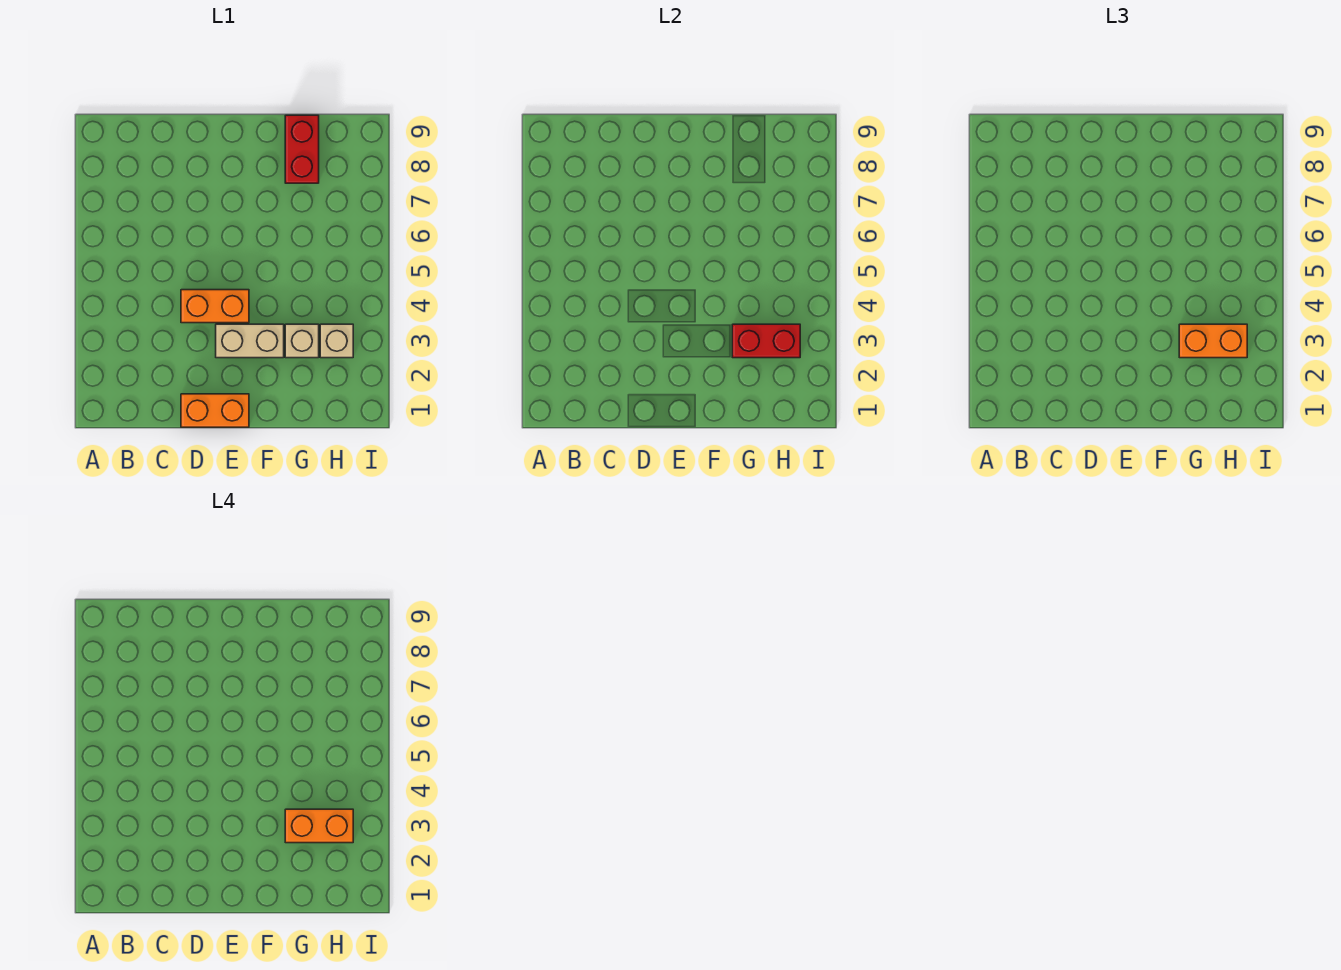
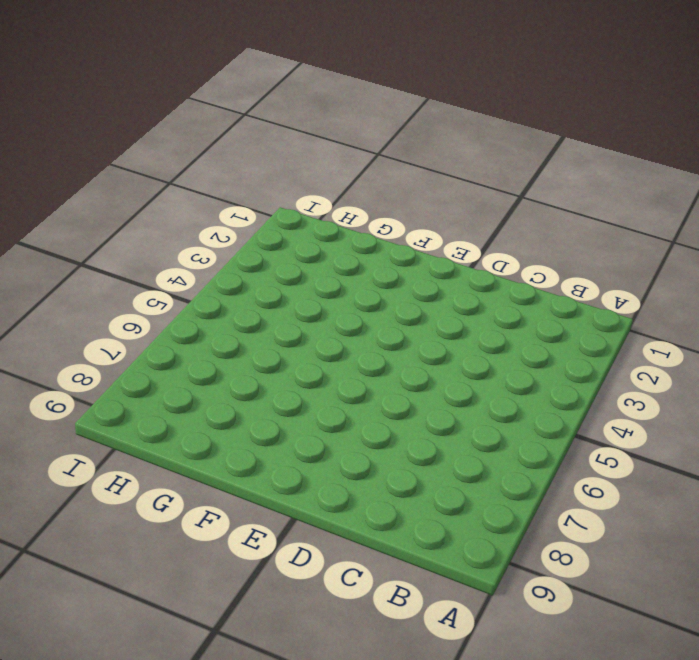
none -> orange brick D1:E1 level 1
none -> orange brick D4:E4 level 1

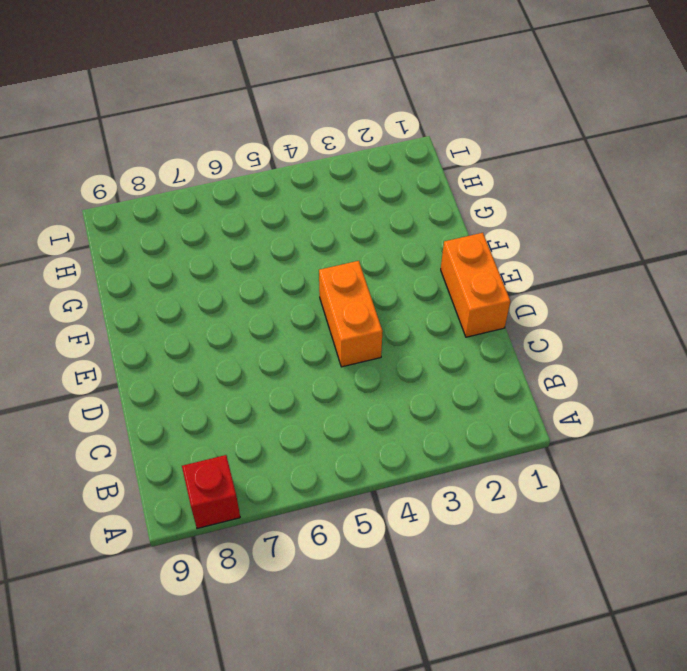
red brick A8 level 1 -> none
none -> tan brick E3:F3 level 1
none -> tan brick G3 level 1

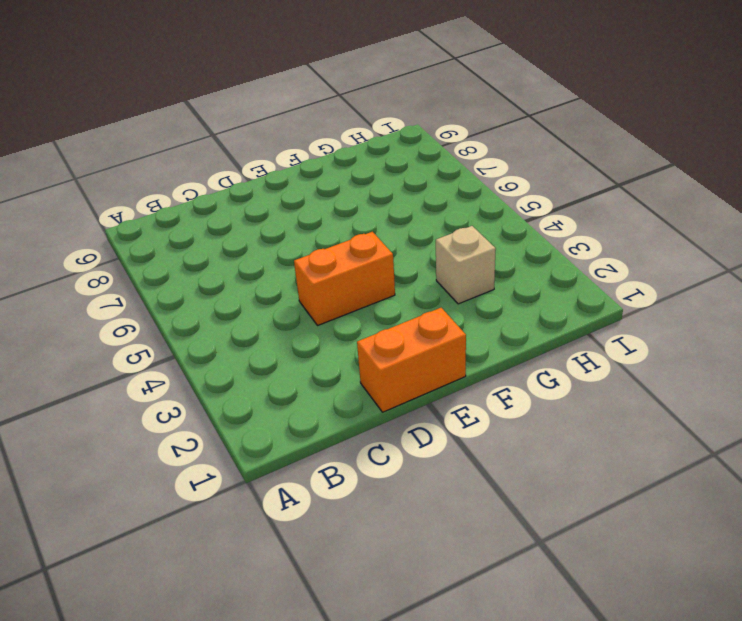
none -> tan brick E3:F3 level 1
none -> red brick G8:G9 level 1

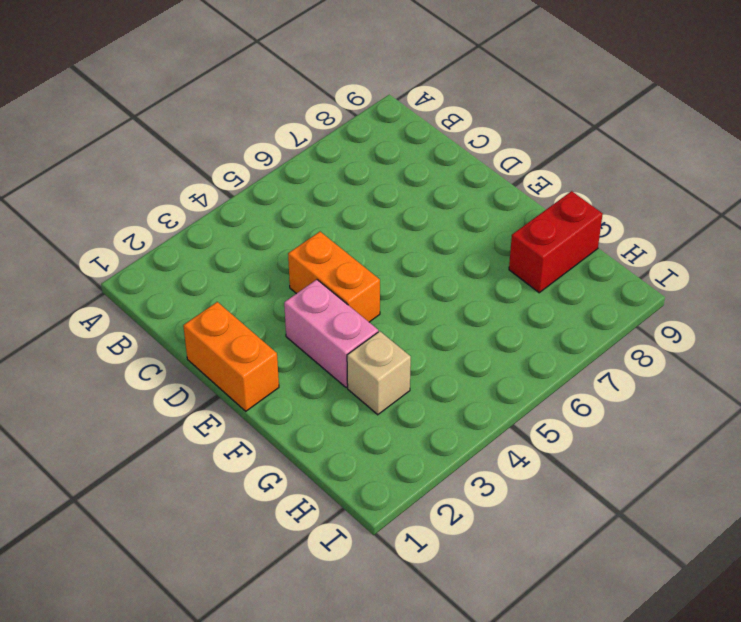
pink brick E3:F3 level 1 -> tan brick E3:F3 level 1
none -> tan brick H3 level 1
none -> red brick G3:H3 level 2

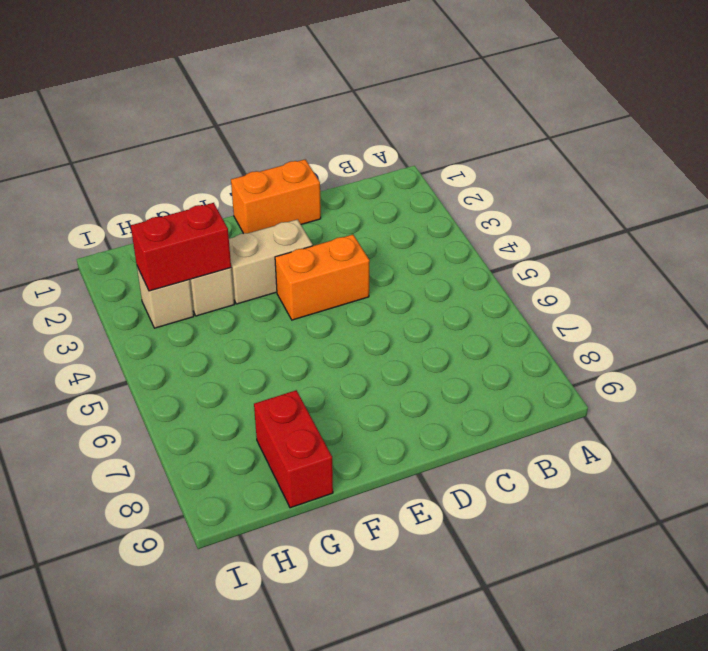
none -> orange brick G3:H3 level 3
none -> orange brick G3:H3 level 4

